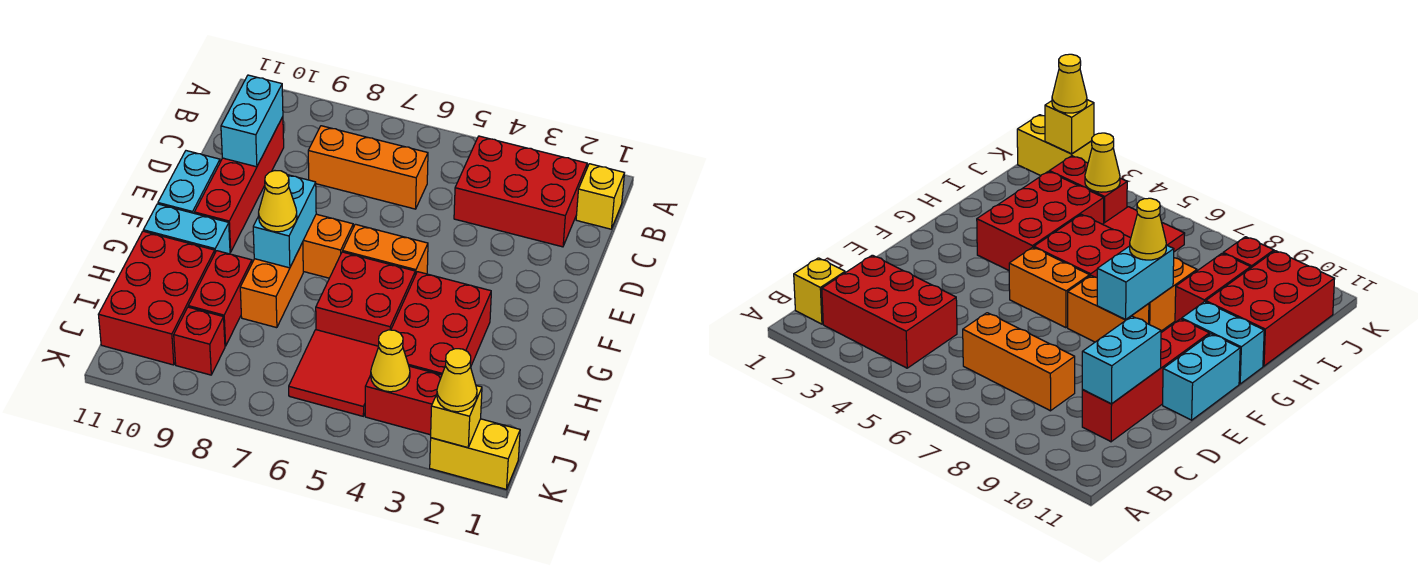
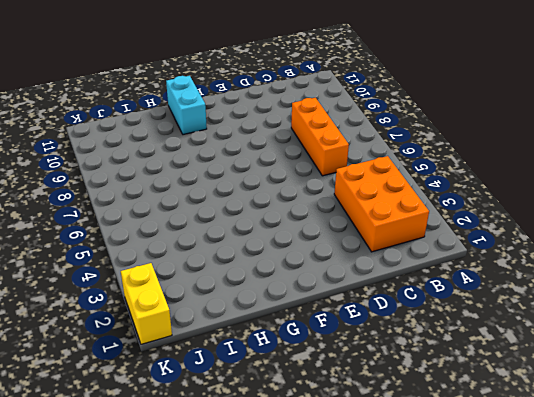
orange brick B2:C4 level 1 -> red brick B2:C4 level 1
none -> yellow brick B1 level 1
none -> red brick C10:F10 level 1
none -> cyan brick E11:F11 level 1

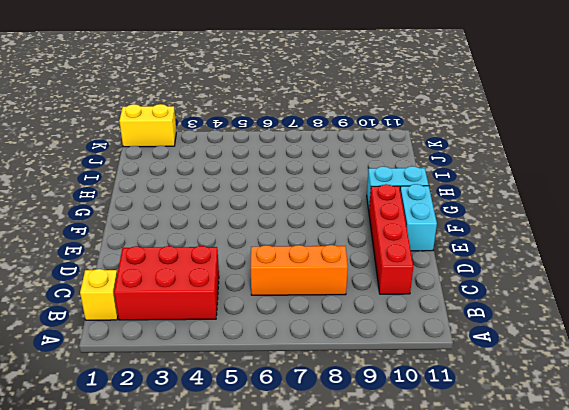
none -> orange brick F5:F6 level 1
none -> orange brick F7:F8 level 1
none -> red brick G3:I4 level 1

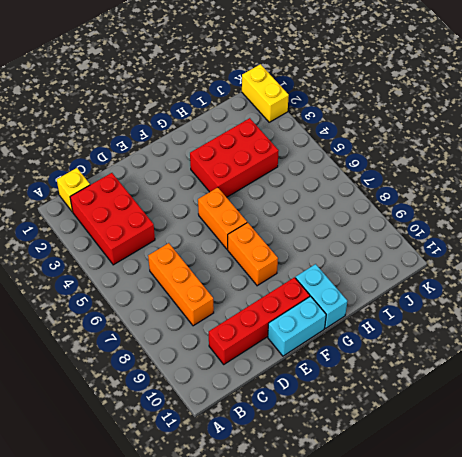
none -> red brick G5:H6 level 1
none -> orange brick G8:H8 level 1
none -> red brick H9:I9 level 1

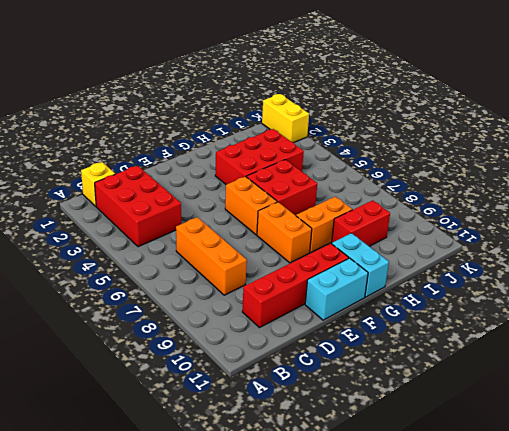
none -> red brick H10:J11 level 1
none -> red tile I5:J6 level 1
none -> red brick J3:J4 level 1

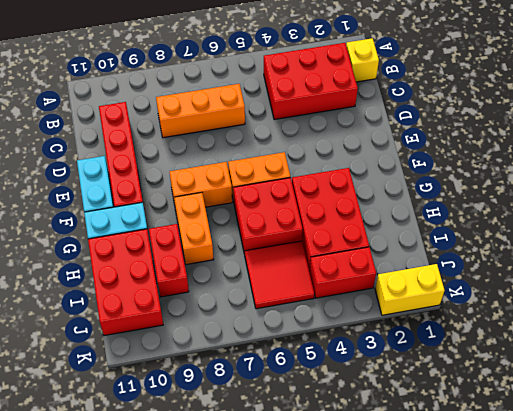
none -> red brick J9 level 1
none -> cyan brick C10:D10 level 2
none -> cyan brick F8:G8 level 2

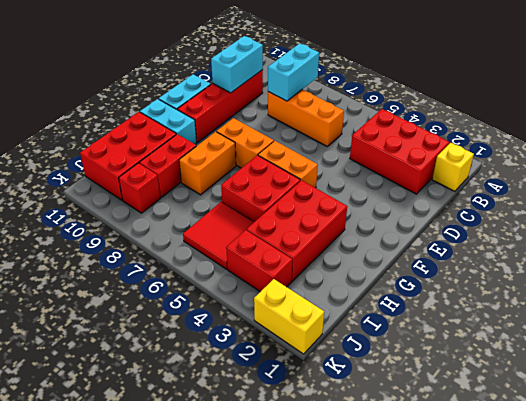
cyan brick B8:C8 level 2 -> cyan brick F8:G8 level 2
none -> yellow cone J4 level 2
none -> yellow brick K2 level 2
none -> yellow cone G8 level 3

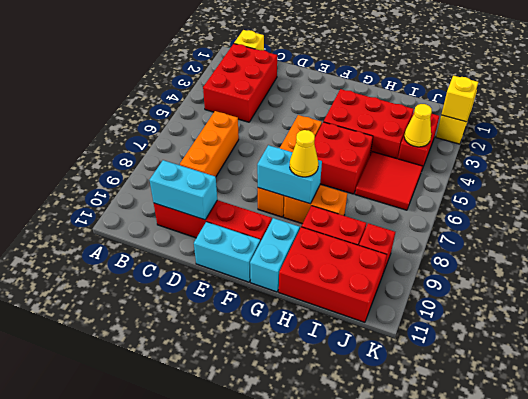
none -> yellow cone K2 level 3

